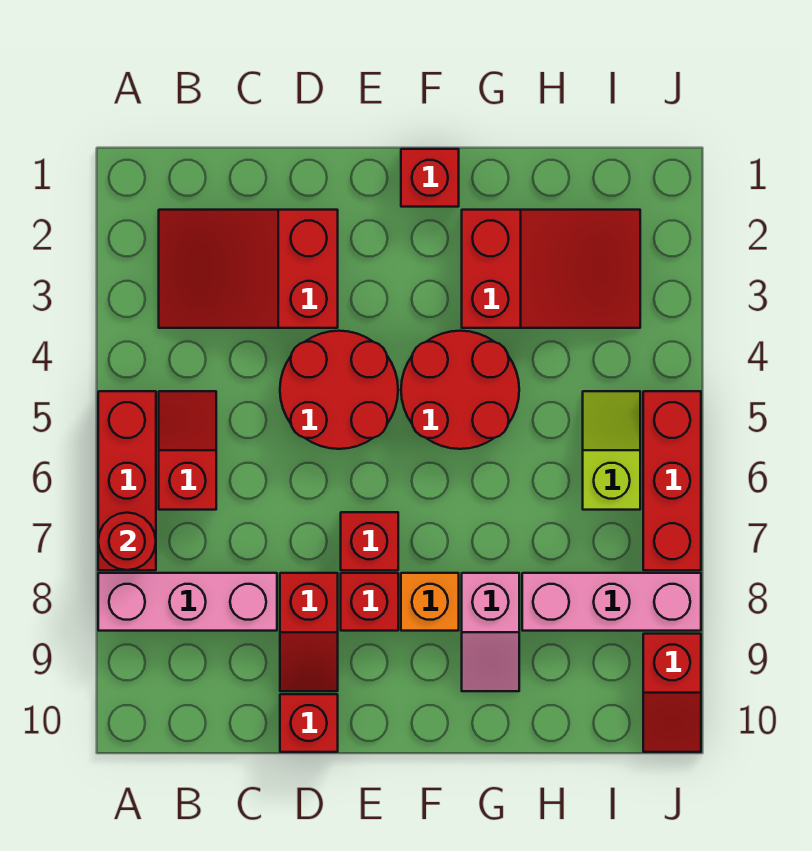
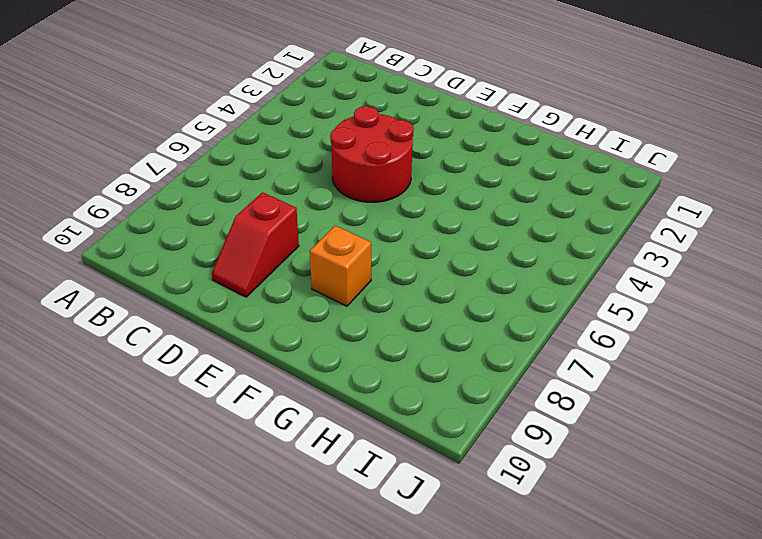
none -> red brick A5:A7 level 1
none -> pink brick A8:C8 level 1
none -> red slope B2:D3 level 1 top D

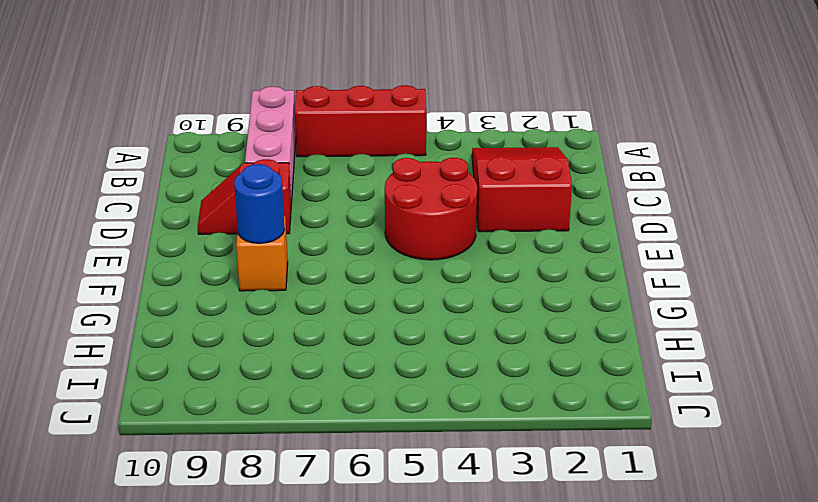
blue round brick F8 level 2 -> none
none -> red slope B5:B6 level 1 top 6
none -> red brick D10 level 1
none -> red brick E7 level 1

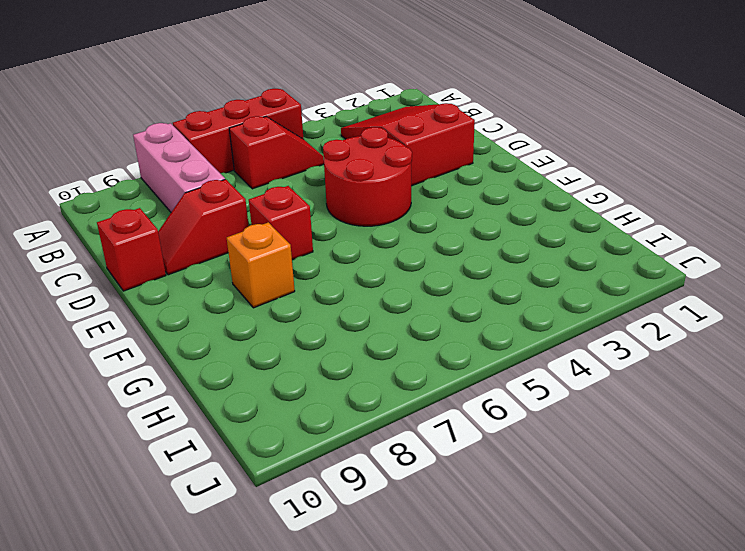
none -> red brick E8 level 1
none -> red brick F1 level 1
none -> red round brick F4:G5 level 1

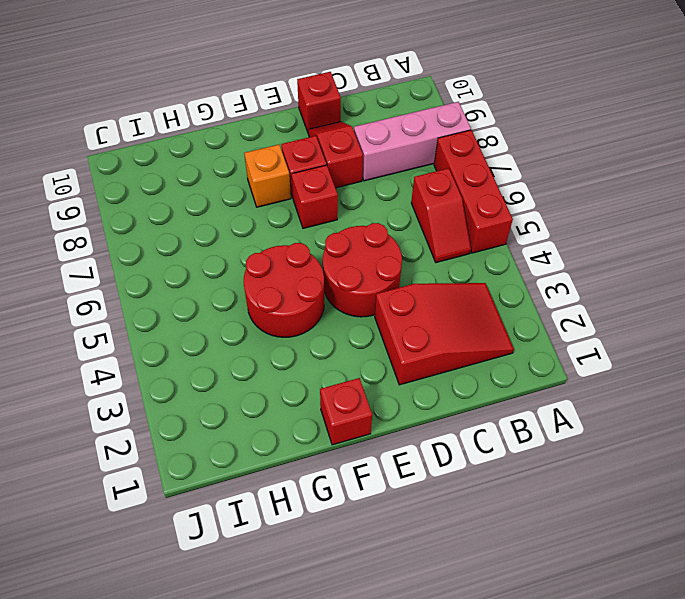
none -> red slope G2:I3 level 1 top G
none -> pink slope G8:G9 level 1 top 8
none -> pink brick H8:J8 level 1

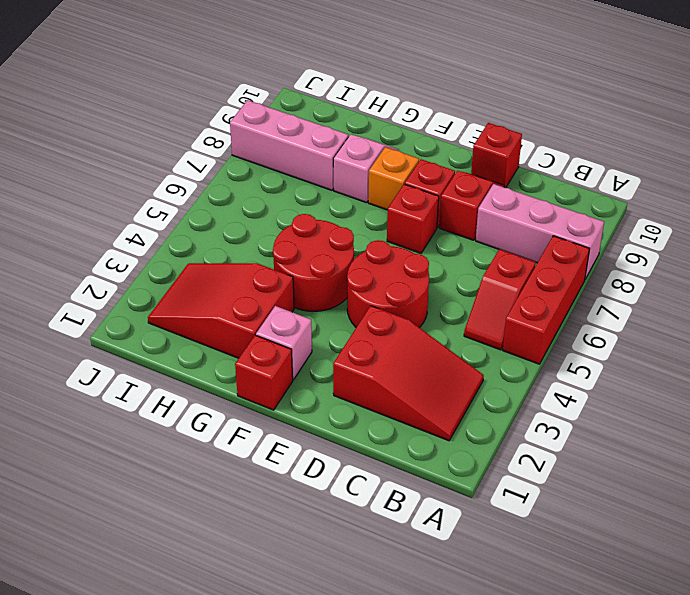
pink brick F2 level 1 -> none
none -> lime slope I5:I6 level 1 top 6
none -> red brick J5:J7 level 1
none -> red slope J9:J10 level 1 top 9

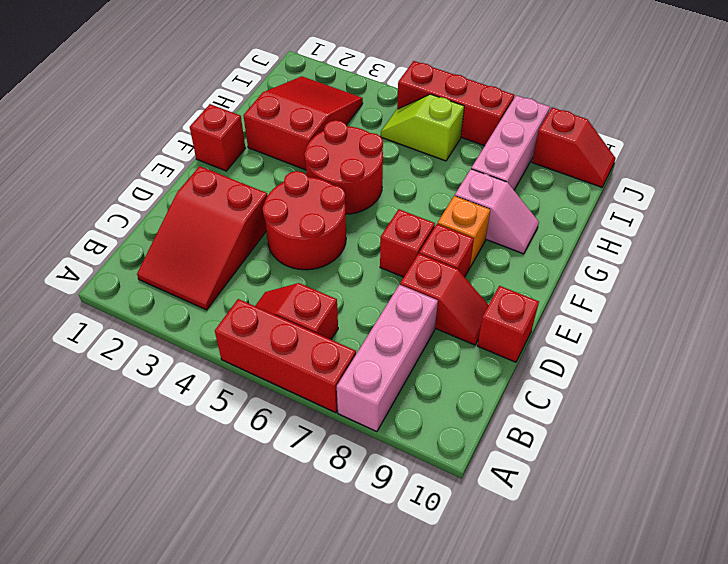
none -> red round brick A7 level 2

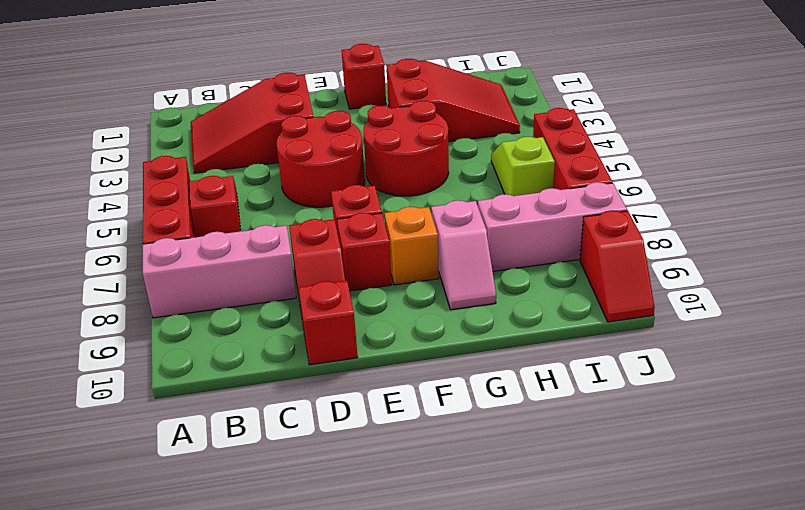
none -> red round brick A7 level 2

